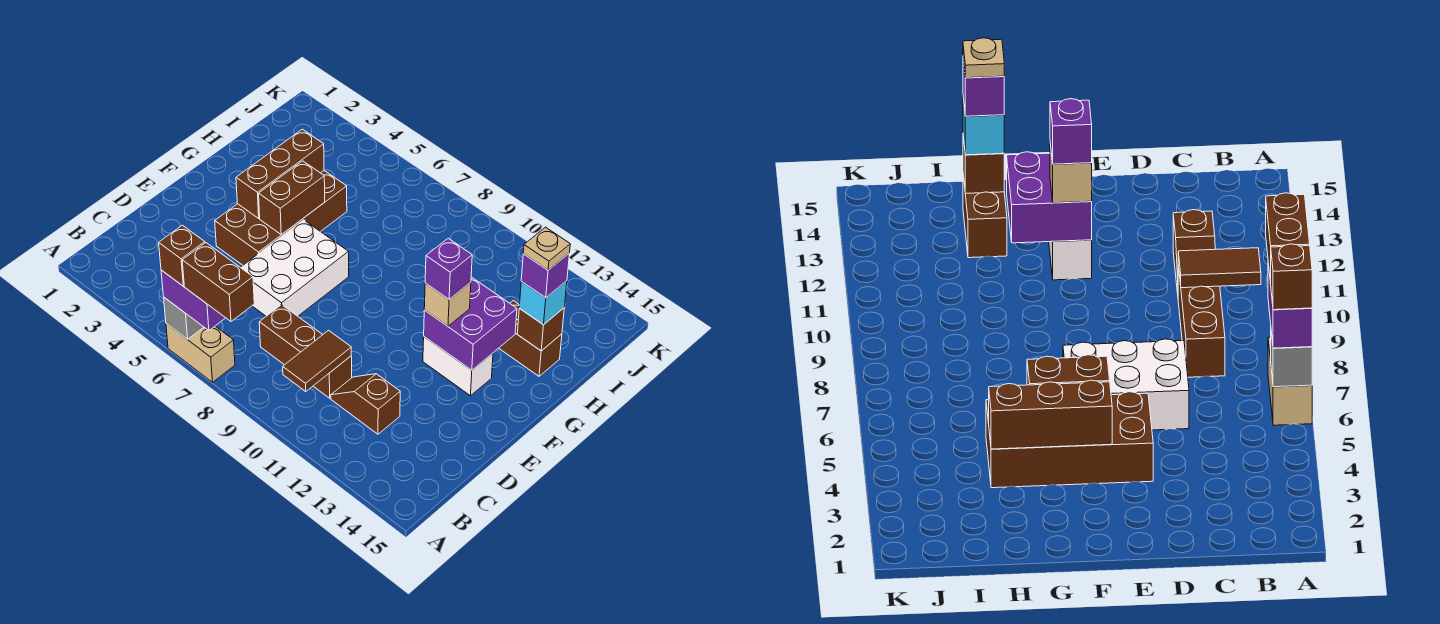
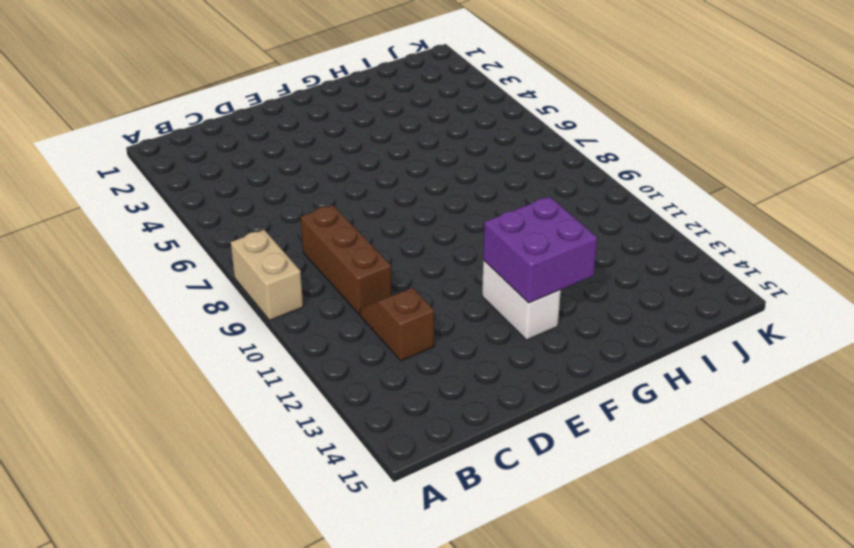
tan brick A8:A9 level 1 -> tan brick A6:A7 level 1
none -> white brick D6:F7 level 1
none -> brown brick E4:H5 level 1
none -> brown brick H13:H14 level 1

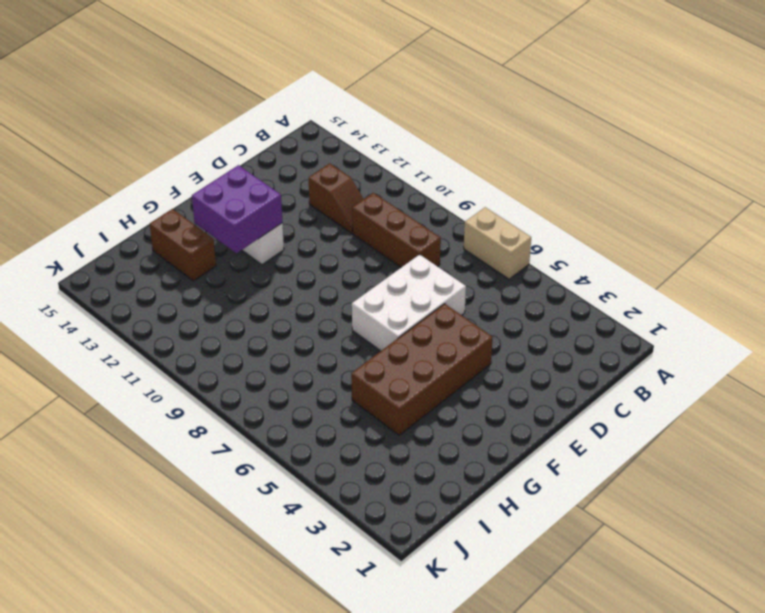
none -> grey brick A6 level 2
none -> brown tile B10:C10 level 2
none -> brown brick F4:H4 level 2

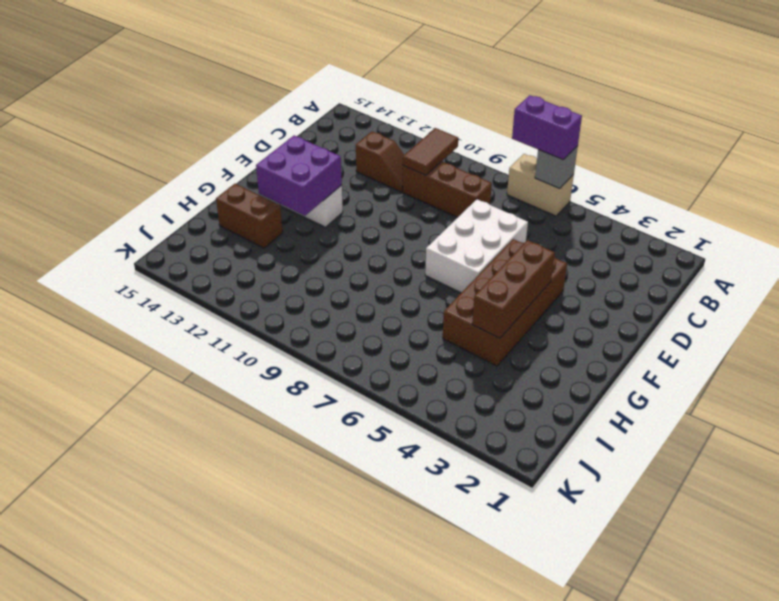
none -> brown brick F5:G5 level 2
none -> brown brick H14 level 2
none -> tan brick F12 level 3

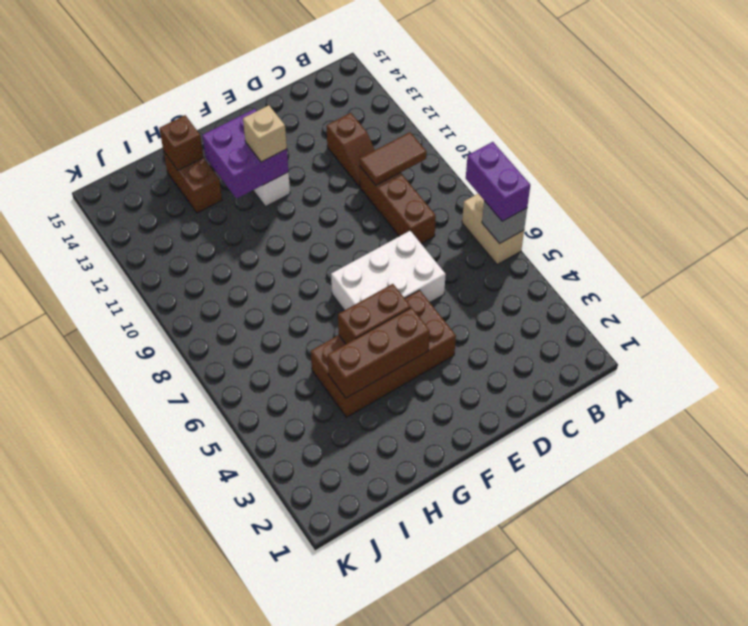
none -> cyan brick H14 level 3
none -> brown brick A6 level 4
none -> brown brick A7:A8 level 4

